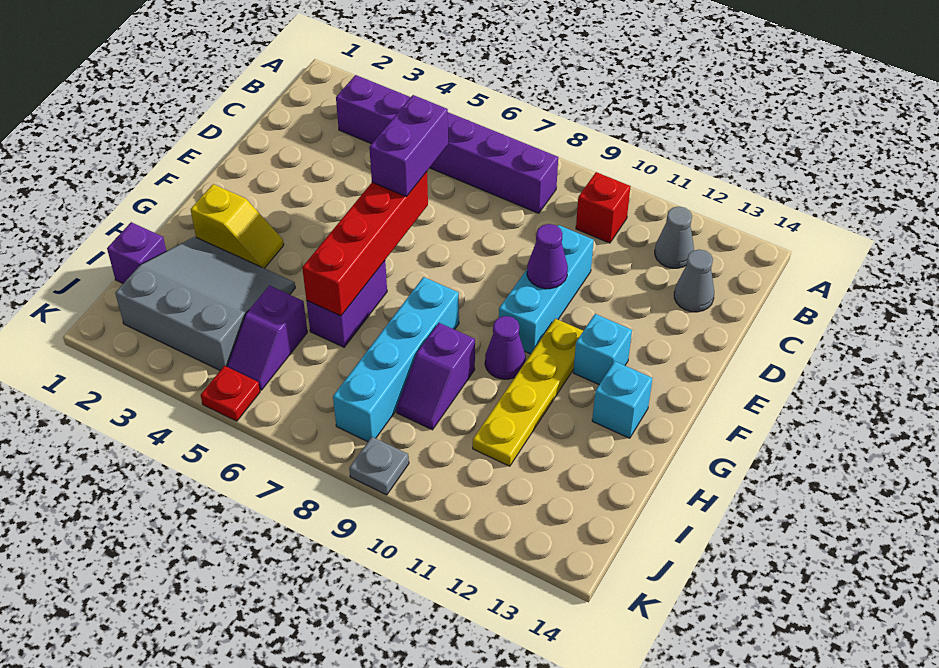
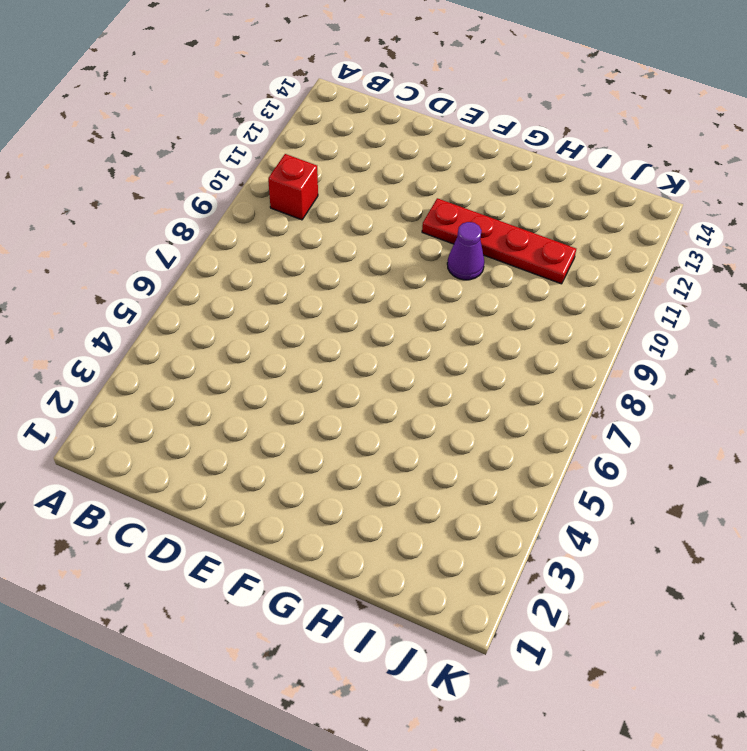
red plate F11:I11 level 1 -> yellow plate F11:I11 level 1
none -> purple brick B3:B8 level 1
none -> grey cone B12 level 1
none -> grey cone C13 level 1

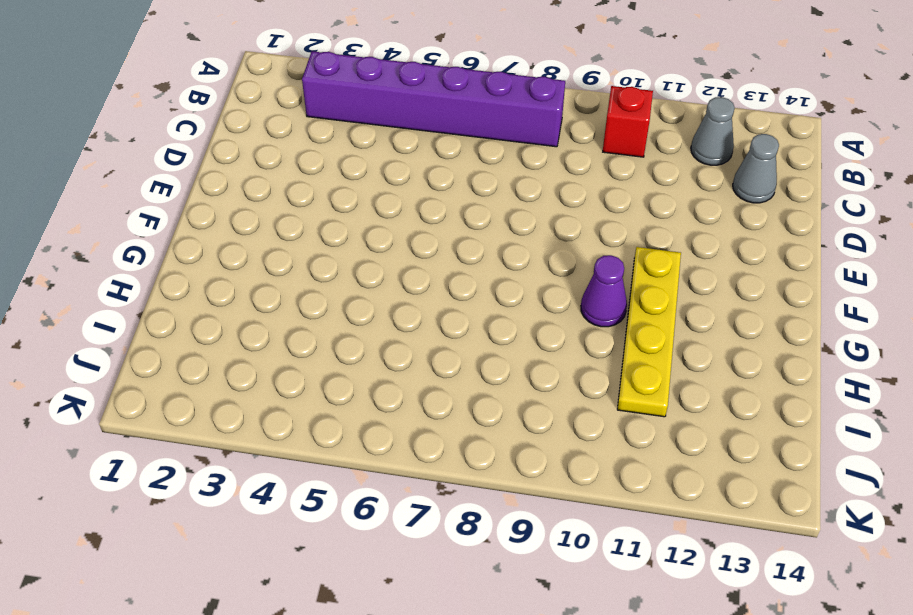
none -> cyan brick D10:F10 level 1
none -> cyan brick F12 level 1
none -> yellow slope G2:G3 level 1 top 2

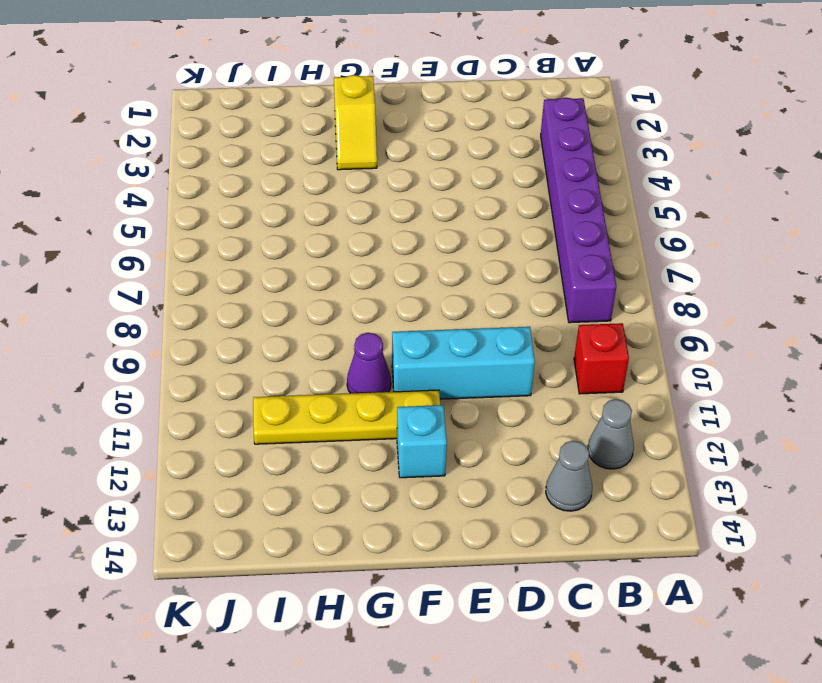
none -> purple brick G6:H6 level 1
none -> cyan brick G8:J8 level 1
none -> cyan brick G13 level 1

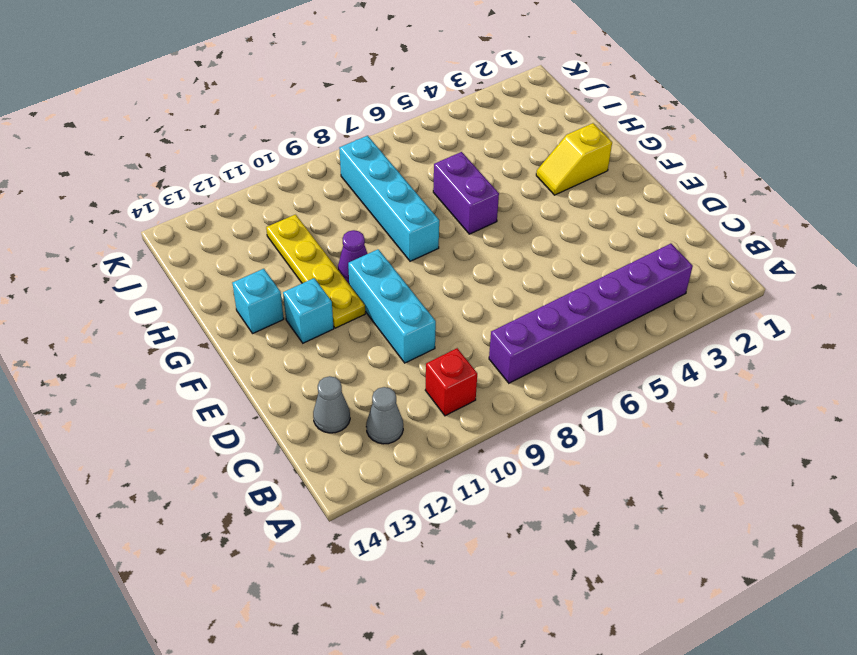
none -> grey slope H2:J4 level 1 top J
none -> purple slope H9:I9 level 1 top H
none -> purple brick I1 level 1

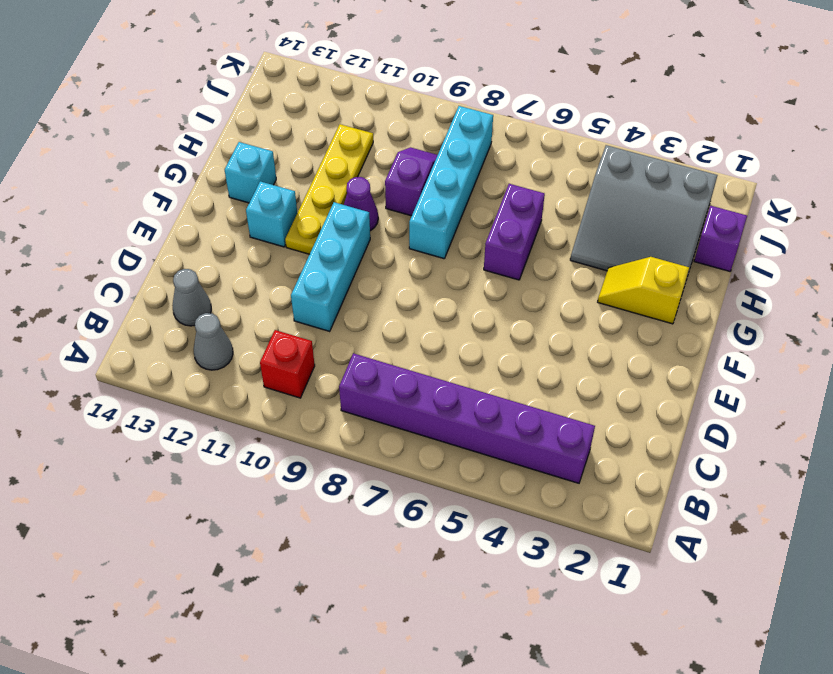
none -> purple slope I5:J5 level 1 top I
none -> red plate K5 level 1
none -> grey plate K9 level 1

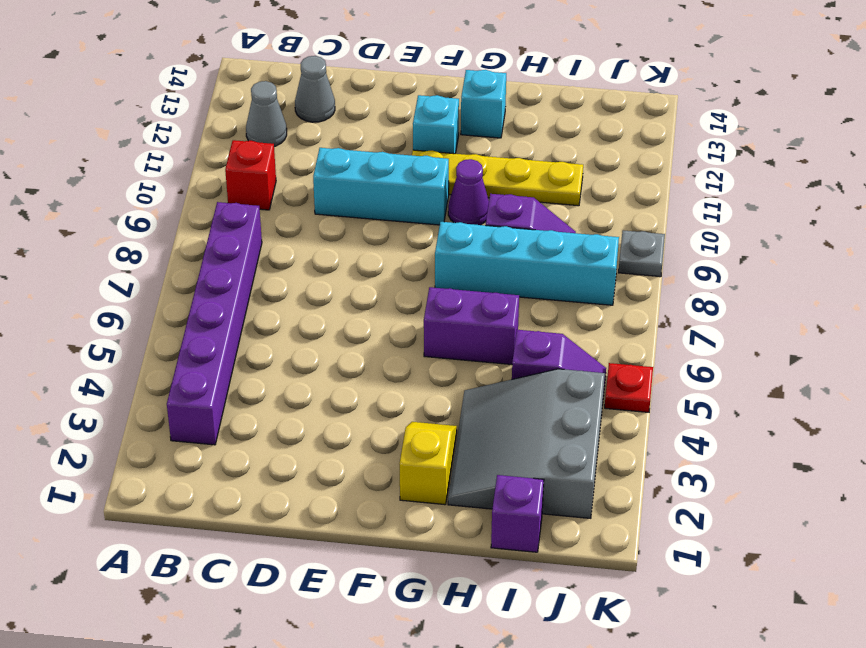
none -> red brick E6:H6 level 2
none -> purple cone E10 level 2
none -> purple brick D6:E6 level 3

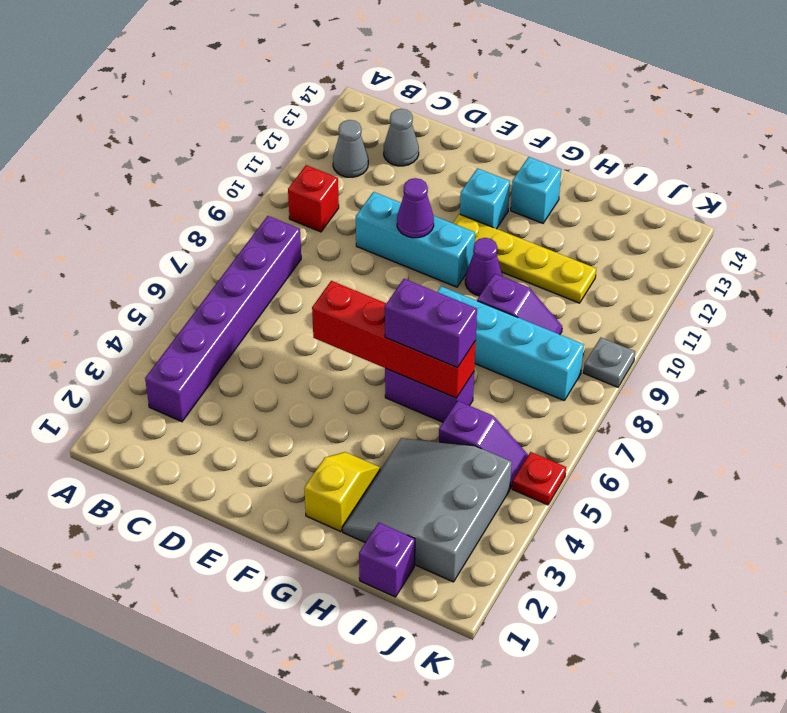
purple brick G6:H6 level 3 -> purple brick D6:E6 level 3

